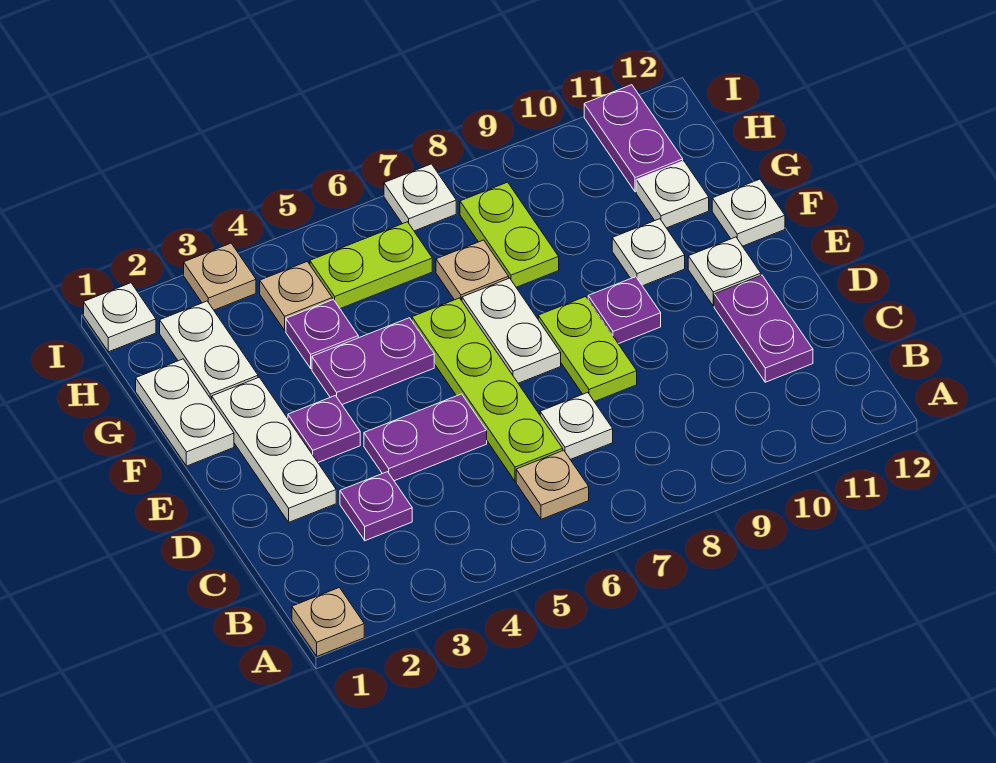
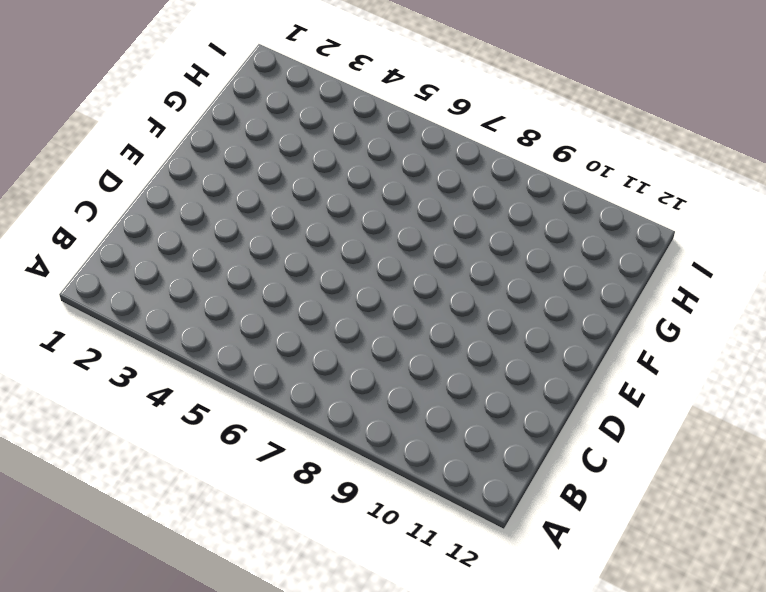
none -> tan plate A1 level 1
none -> tan plate B6 level 1
none -> purple plate C3 level 1

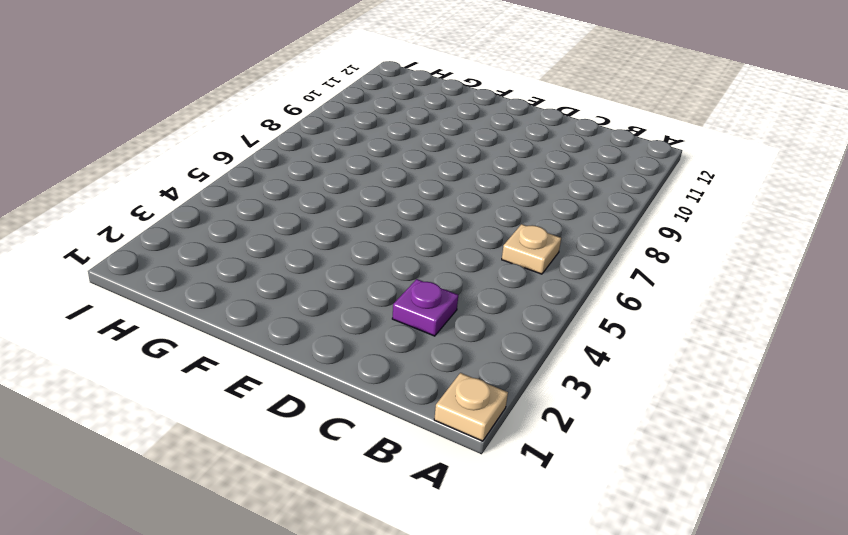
none -> lime plate C6:F6 level 1
none -> white plate C7 level 1
none -> purple plate C11:D11 level 1

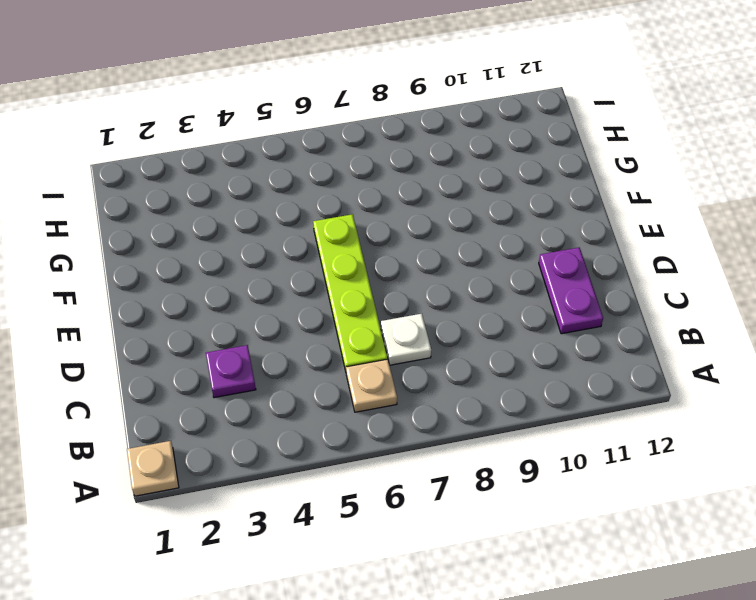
none -> white plate D2:F2 level 1
none -> purple plate D4:D5 level 1
none -> lime plate D8:E8 level 1

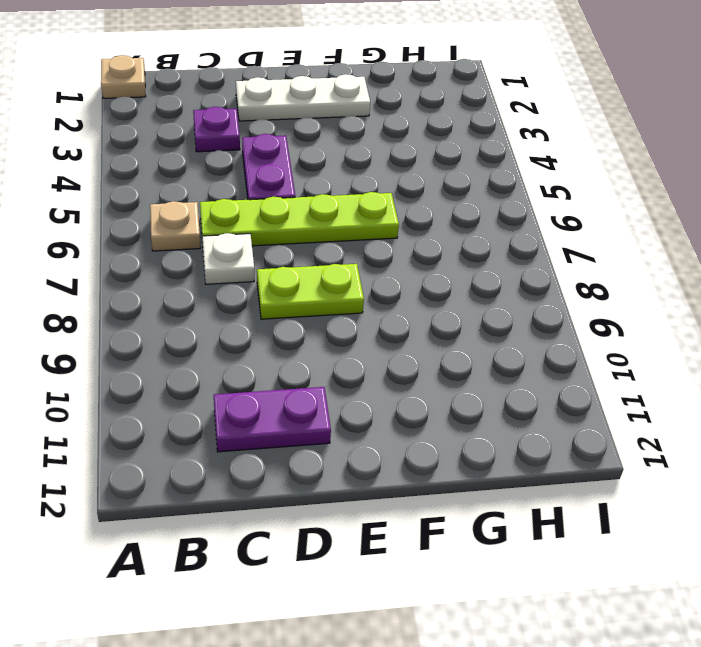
none -> purple plate E3 level 1
none -> white plate E7:F7 level 1
none -> purple plate E9 level 1

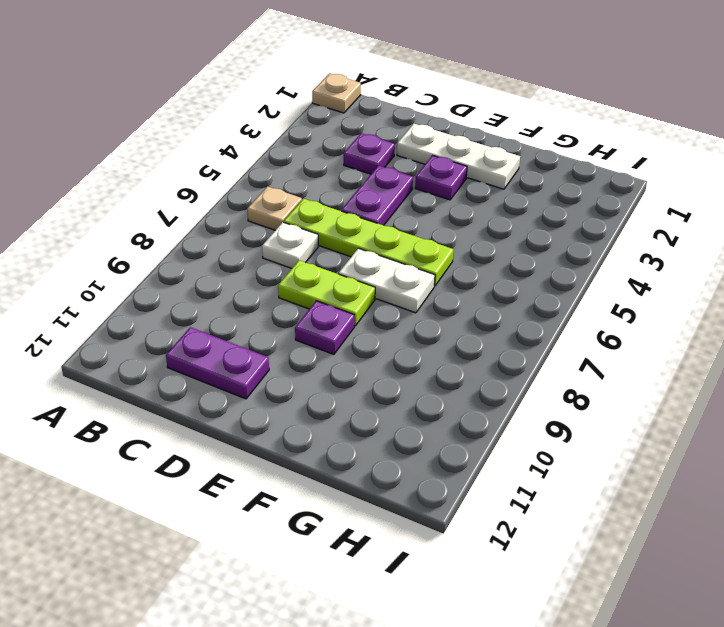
none -> white plate E11 level 1
none -> white plate F1:G1 level 1
none -> purple plate F4:F5 level 1

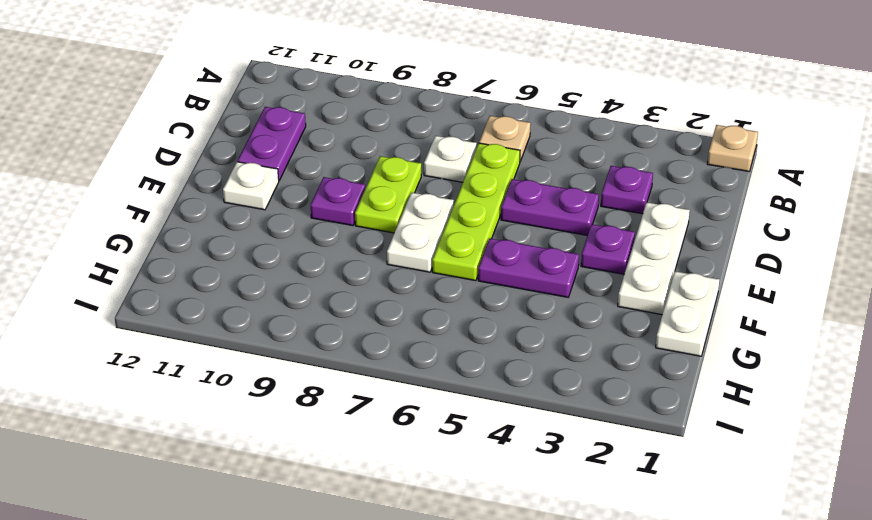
none -> white plate F10 level 1
none -> white plate F12 level 1
none -> white plate G2:H2 level 1

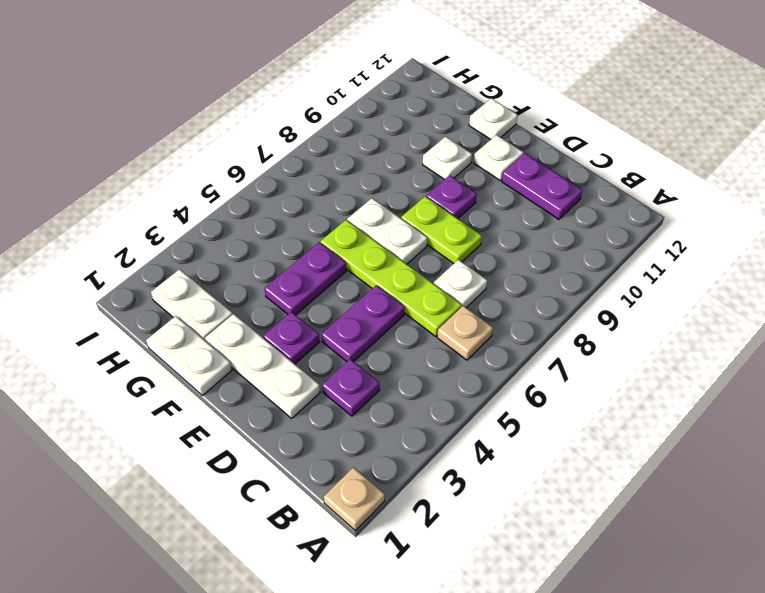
none -> purple plate G4 level 1
none -> tan plate G7 level 1
none -> lime plate G8:H8 level 1

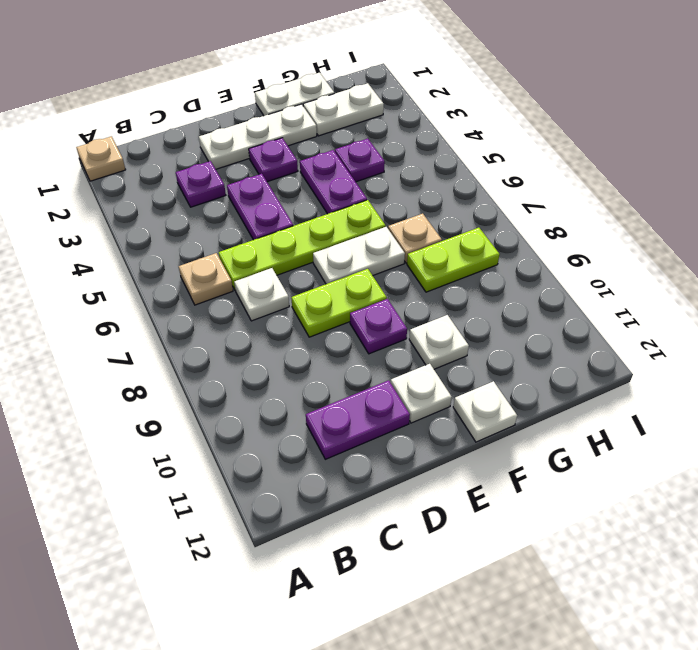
none -> white plate G11 level 1
none -> tan plate H4 level 1
none -> lime plate H5:H6 level 1

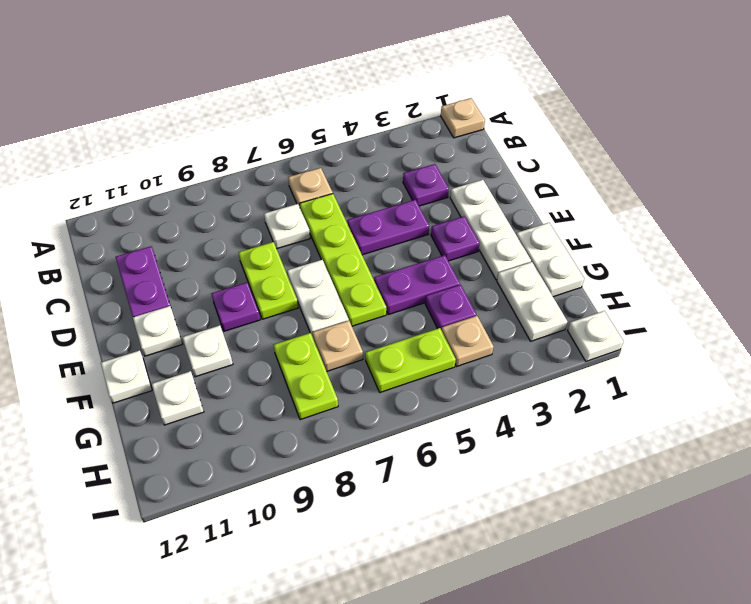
none -> purple plate H11:I11 level 1
none -> tan plate I3 level 1
none -> white plate I7 level 1

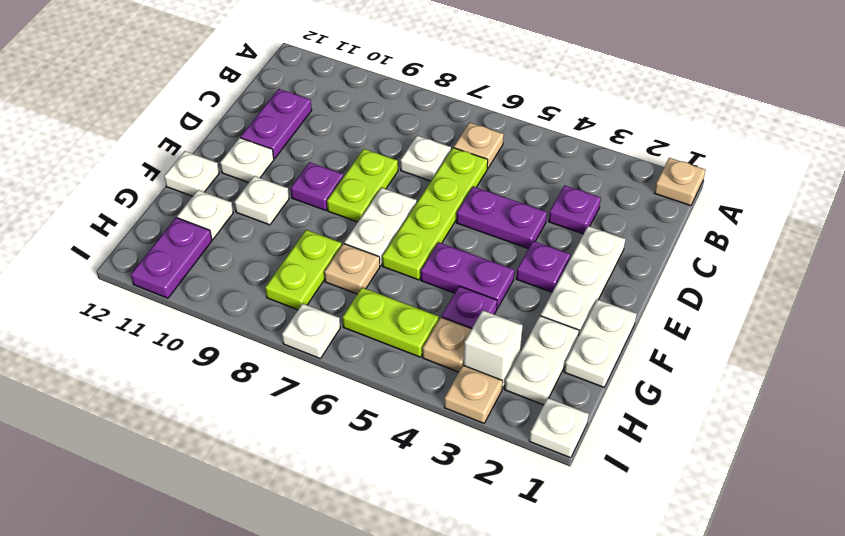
white brick H3 level 1 -> none

